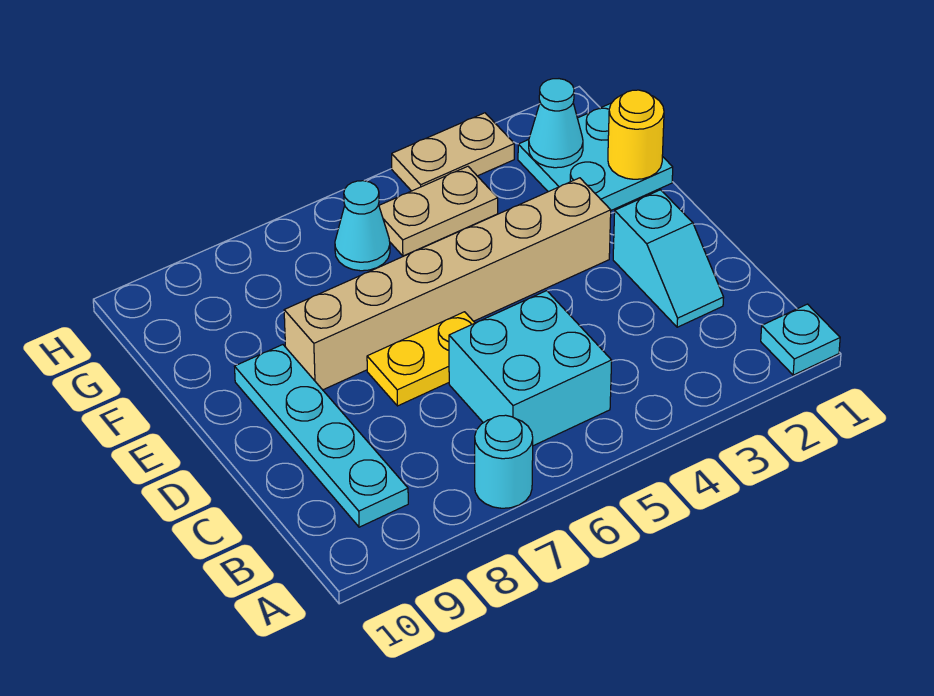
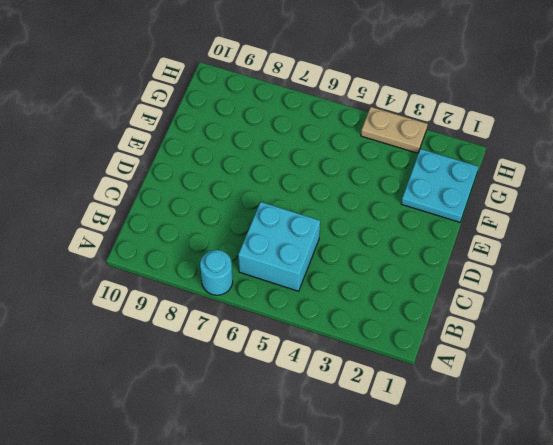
none -> cyan plate A1 level 1
none -> cyan plate B9:E9 level 1
none -> cyan slope C2:D2 level 1 top D

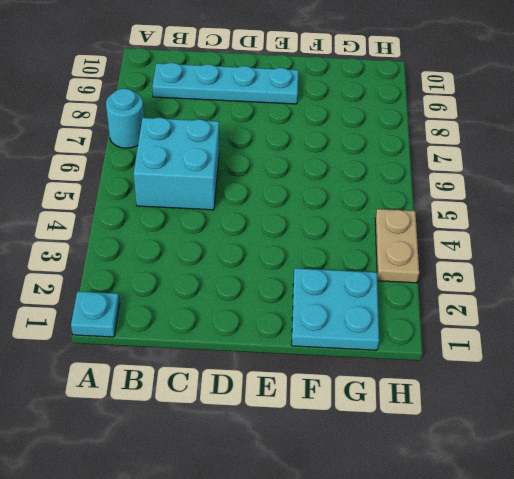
none -> cyan slope C2:D2 level 1 top D
none -> yellow plate D6:D7 level 1
none -> tan brick E3:E8 level 1

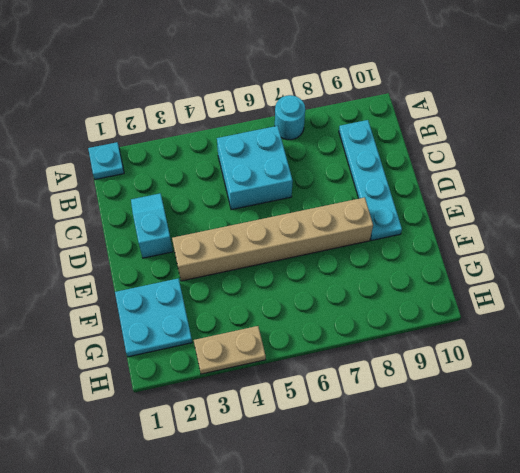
none -> yellow plate D6:D7 level 1
none -> tan plate G4:G5 level 1
none -> cyan cone G6 level 1

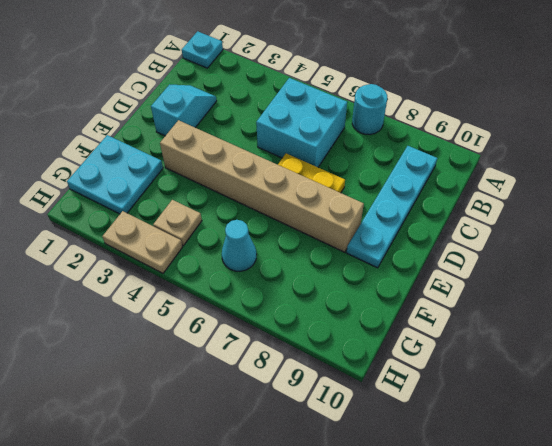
tan plate G4 level 1 -> tan plate G4:G5 level 1
none -> yellow round brick F1 level 2
none -> cyan cone G2 level 2

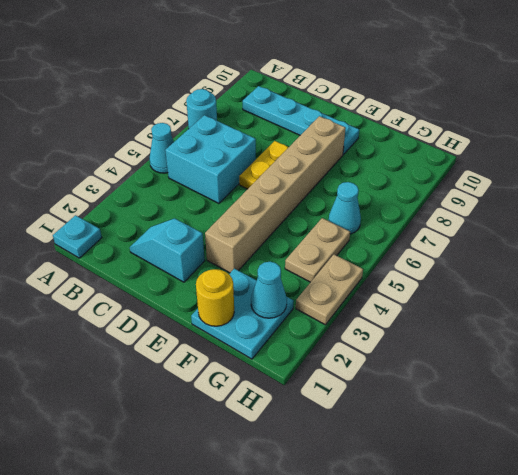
cyan cone A5 level 1 -> none

